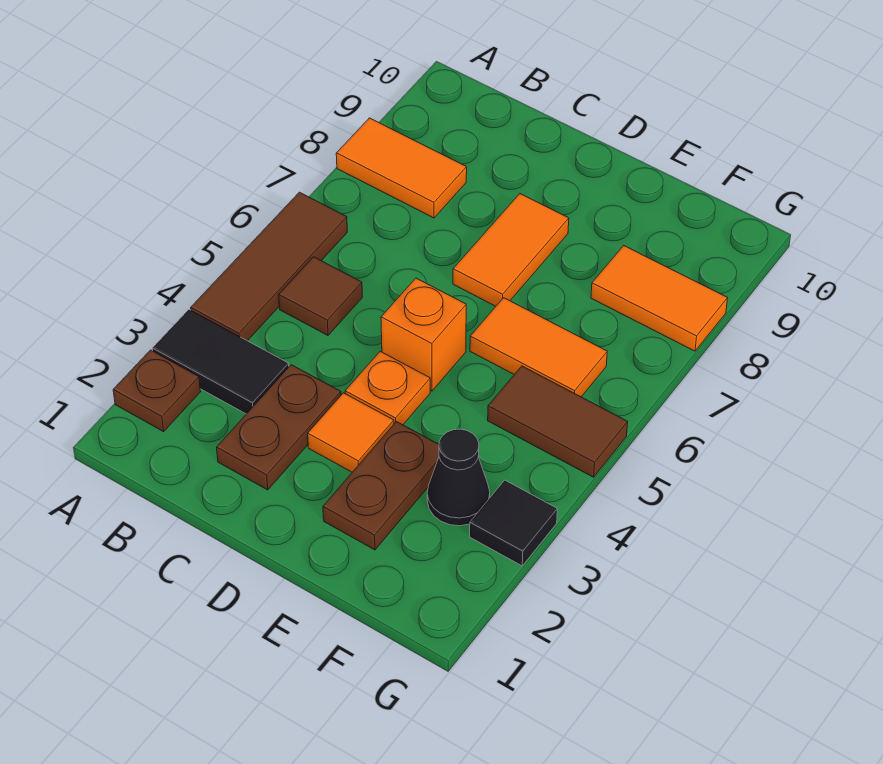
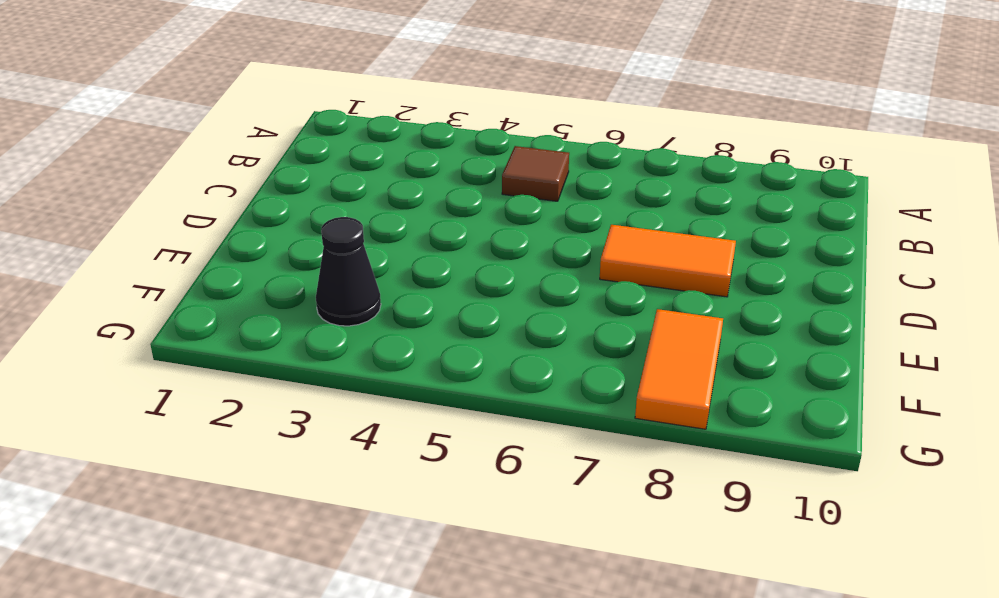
none -> brown plate A2 level 1
none -> black tile A3:B3 level 1
none -> brown tile A4:A6 level 1

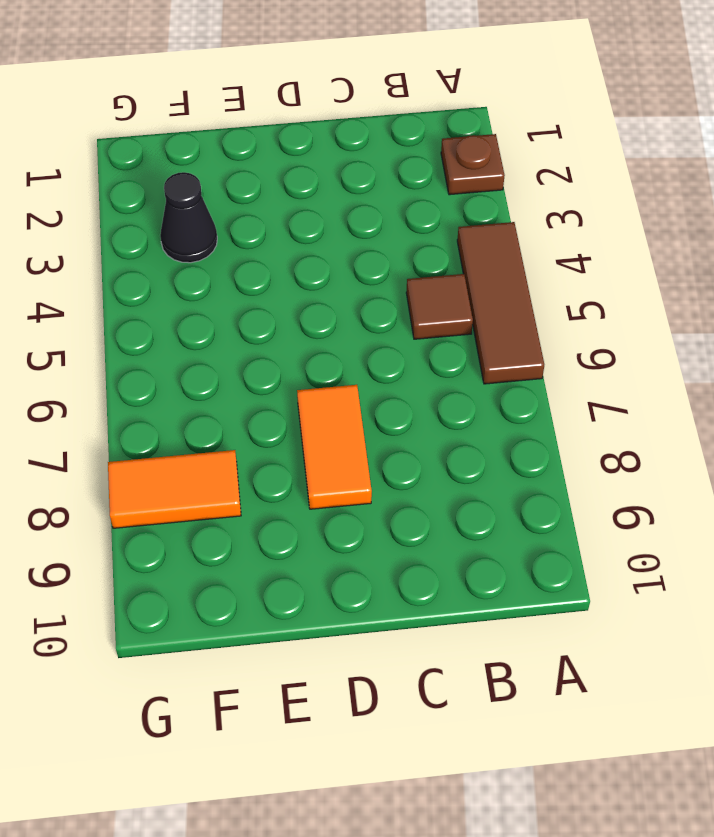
none -> black tile A3:B3 level 1
none -> orange tile A8:B8 level 1
none -> brown plate C2:C3 level 1

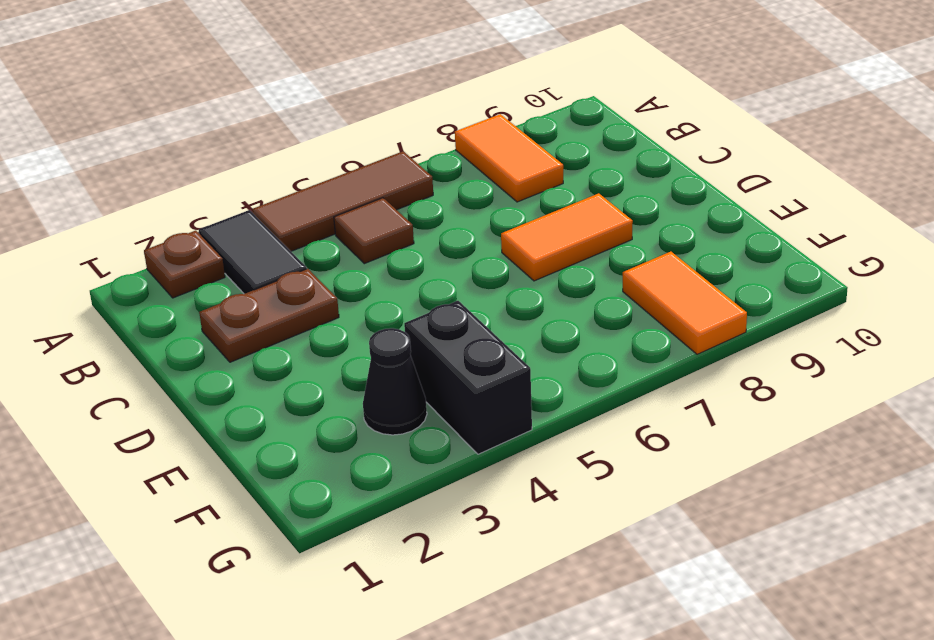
black brick F4:G4 level 1 -> none
none -> orange tile D3 level 1
none -> orange plate D4 level 1
none -> orange brick D5 level 1

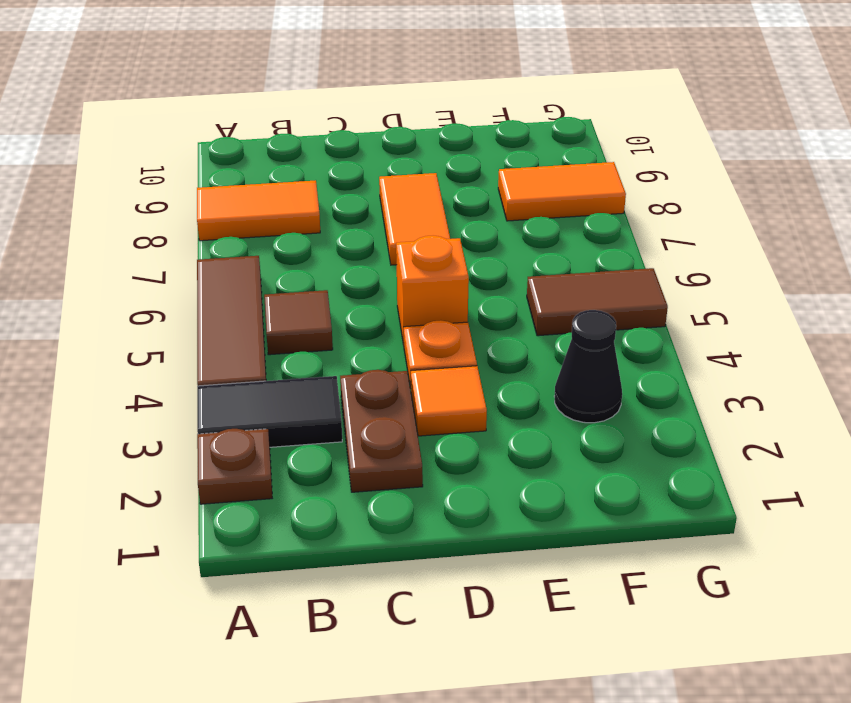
none -> brown plate E2:E3 level 1
none -> orange tile E6:F6 level 1
none -> black tile G3 level 1

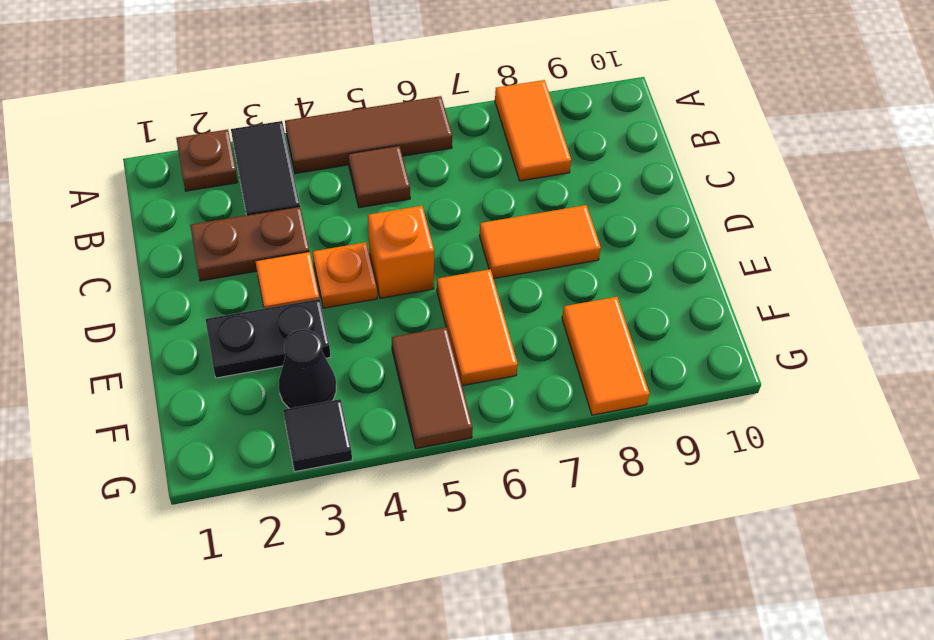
black plate E2:E3 level 1 -> brown plate E2:E3 level 1

